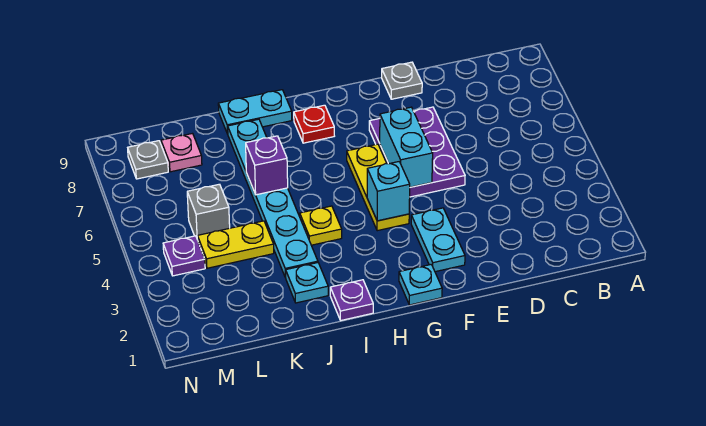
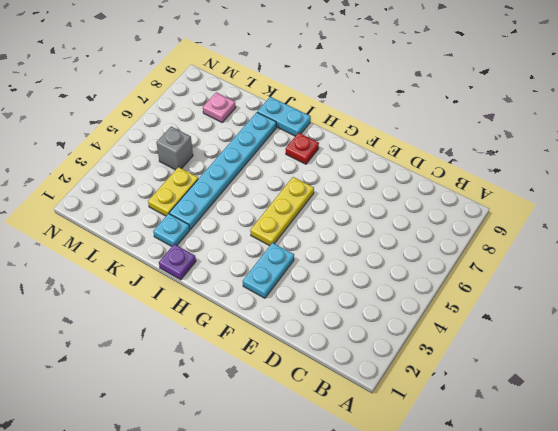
yellow plate K3:K4 level 1 -> yellow plate K4:L4 level 1
none -> purple plate E5:F7 level 1
none -> grey plate E9 level 1
none -> cyan plate G1 level 1

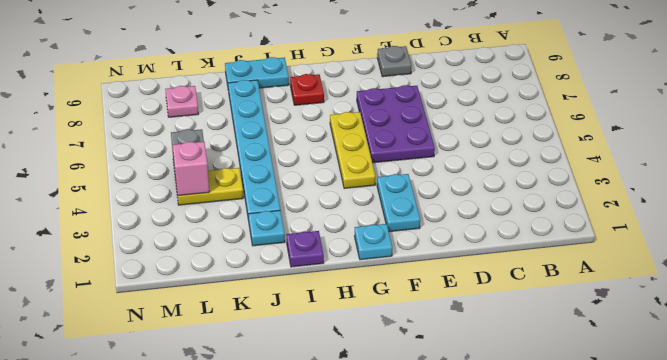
pink brick L4 level 2 -> none
none -> yellow plate I4 level 1
none -> purple plate M4 level 1
none -> grey plate M8 level 1

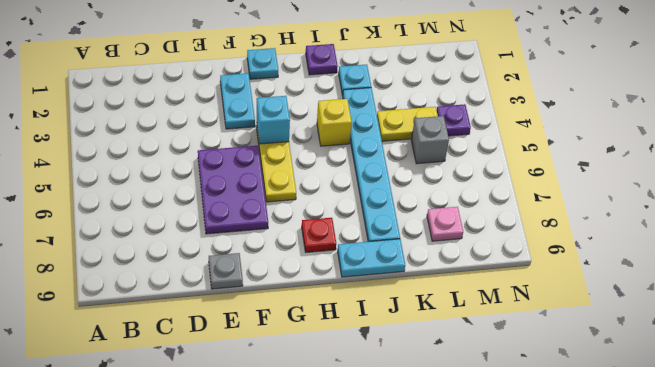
yellow brick I4 level 1 -> yellow plate I4 level 1
none -> grey plate M8 level 1
none -> cyan brick F5:F6 level 2
none -> purple brick J6 level 2

